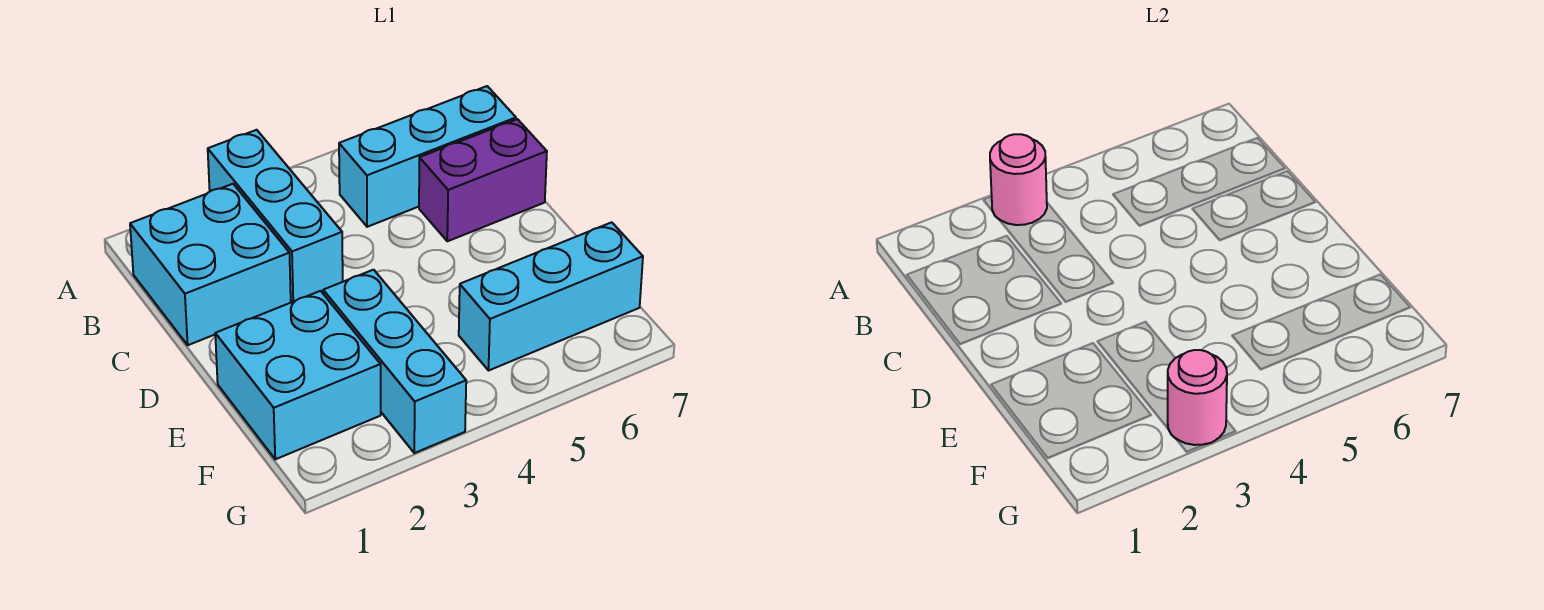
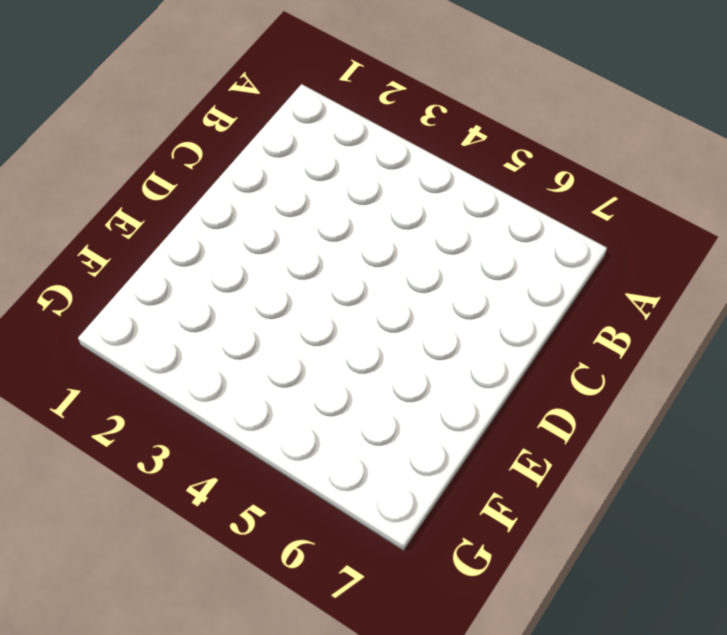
none -> cyan brick A3:C3 level 1
none -> cyan brick B1:C2 level 1

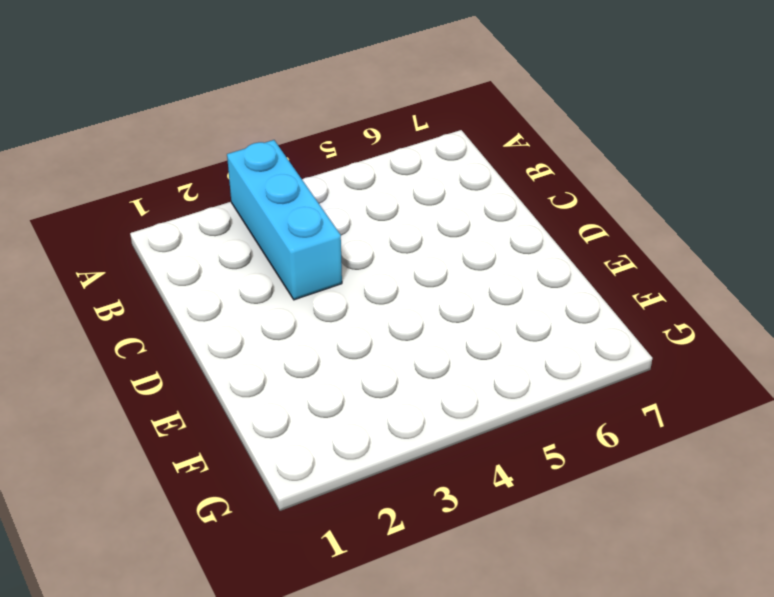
none -> cyan brick B1:C2 level 1
none -> cyan brick B5:B7 level 1

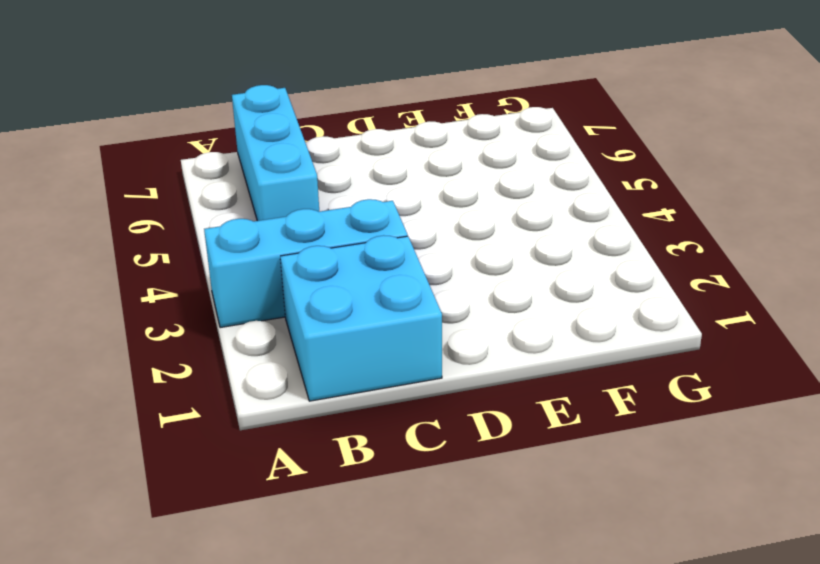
none -> purple brick C6:C7 level 1
none -> cyan brick E1:F2 level 1

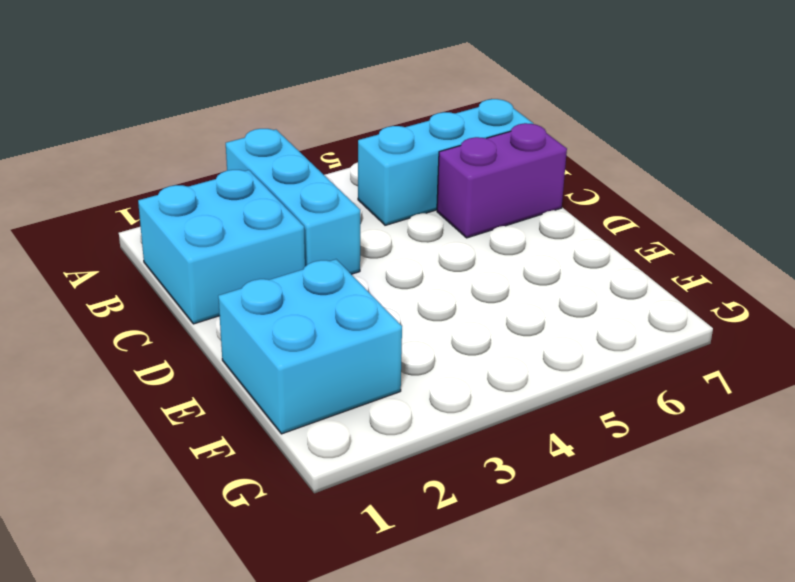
none -> cyan brick E3:G3 level 1
none -> cyan brick F5:F7 level 1

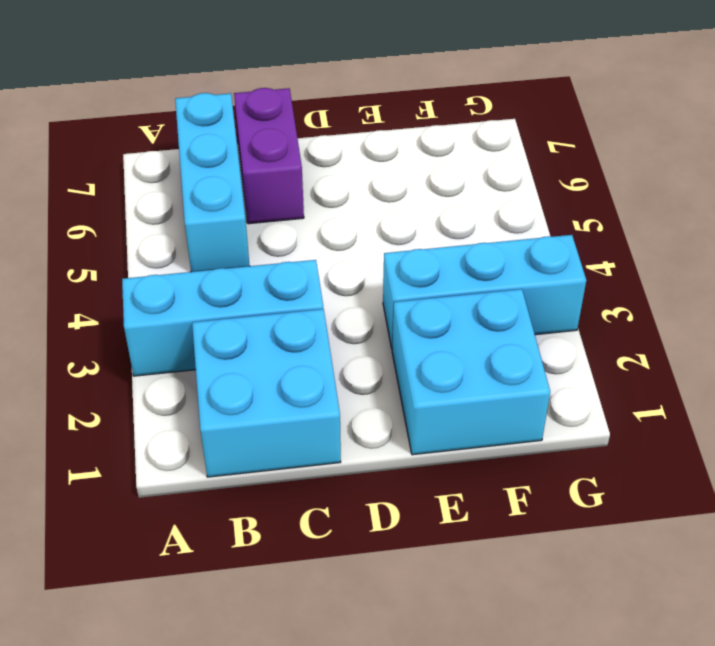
none -> cyan brick F5:F7 level 1
none -> pink round brick A3 level 2

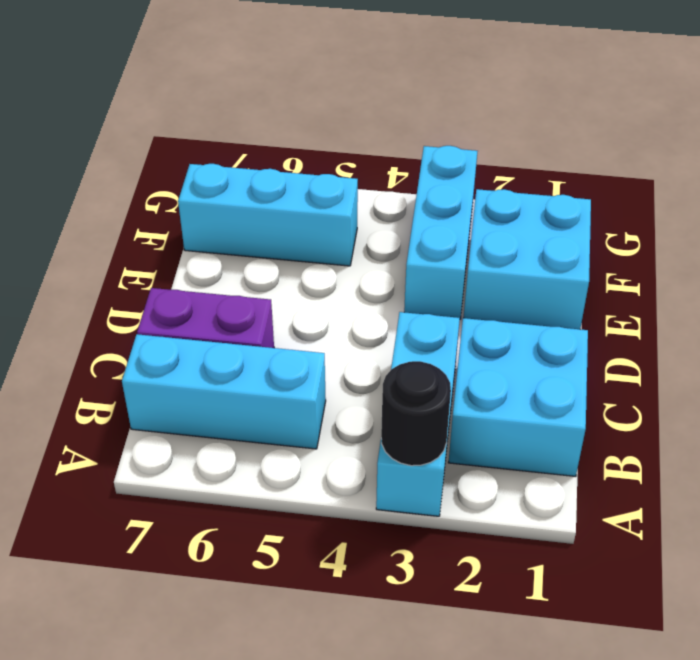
black round brick A3 level 2 -> pink round brick A3 level 2
none -> pink round brick G3 level 2

